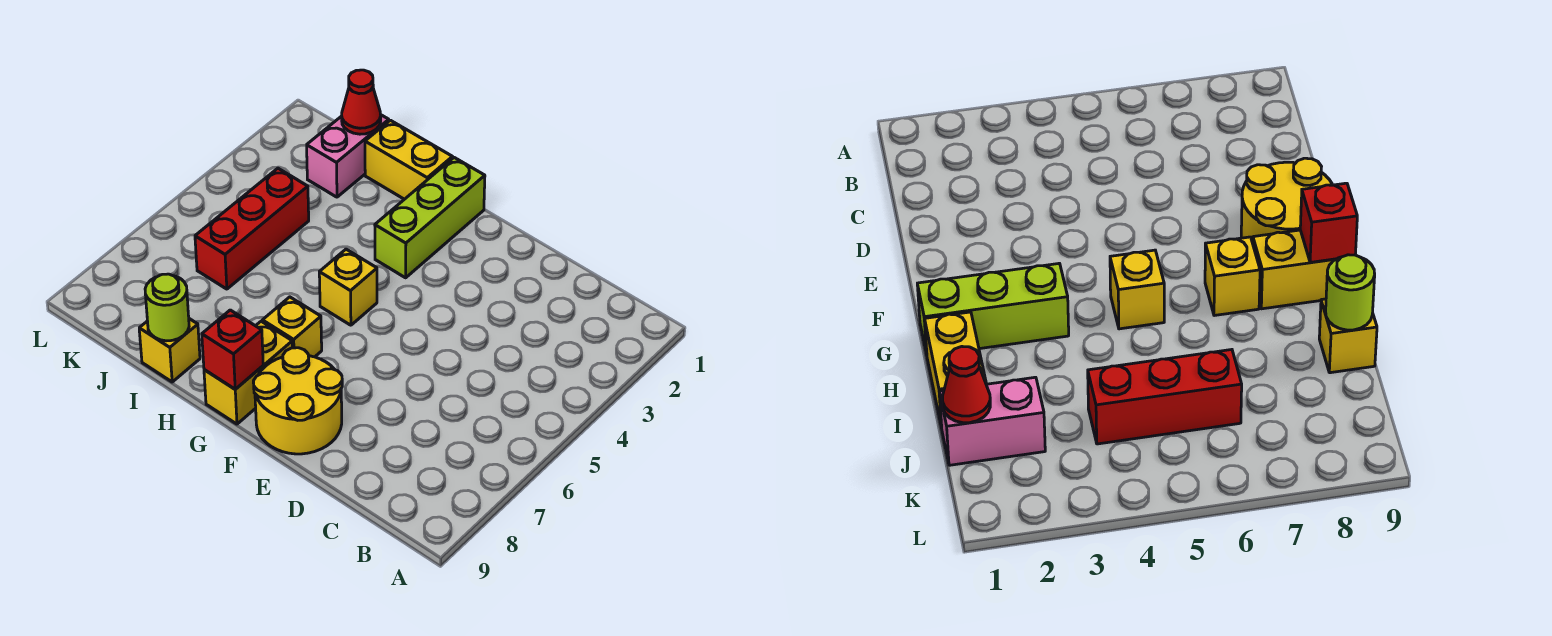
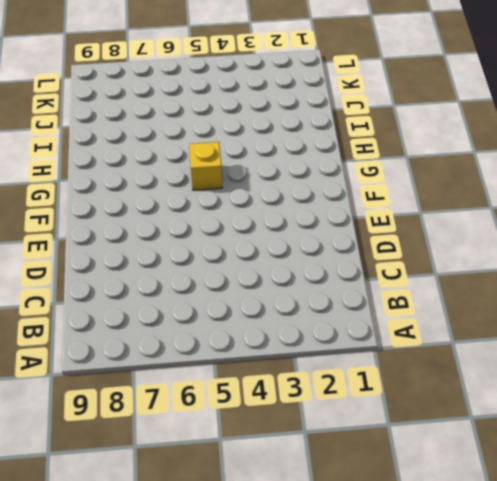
none -> yellow round brick E8:F9 level 1
none -> lime brick G1:G3 level 1
none -> yellow brick G7 level 1

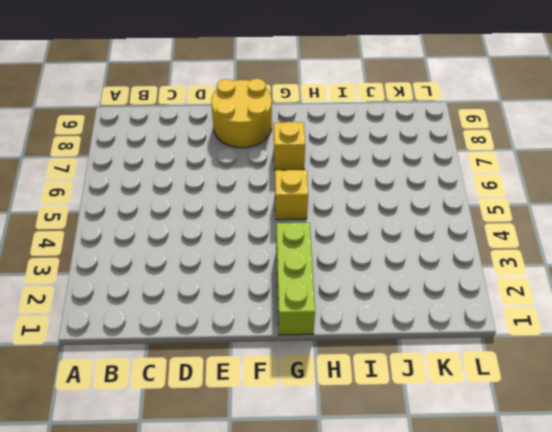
none -> yellow brick G8:G9 level 1
none -> yellow brick H1:I1 level 1
none -> yellow brick I9 level 1

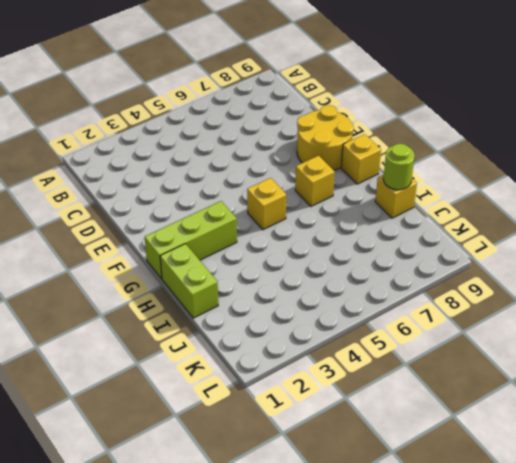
yellow brick G9 level 1 -> yellow brick G8:G9 level 1
lime brick H1:I1 level 1 -> yellow brick H1:I1 level 1
none -> pink brick J1:J2 level 1
none -> red brick J4:J6 level 1
none -> red brick G9 level 2

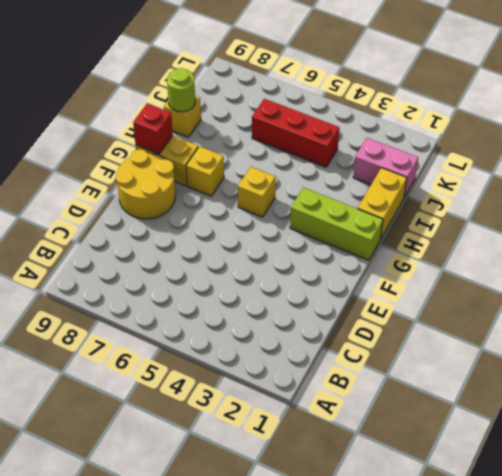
none -> red cone J1 level 2

